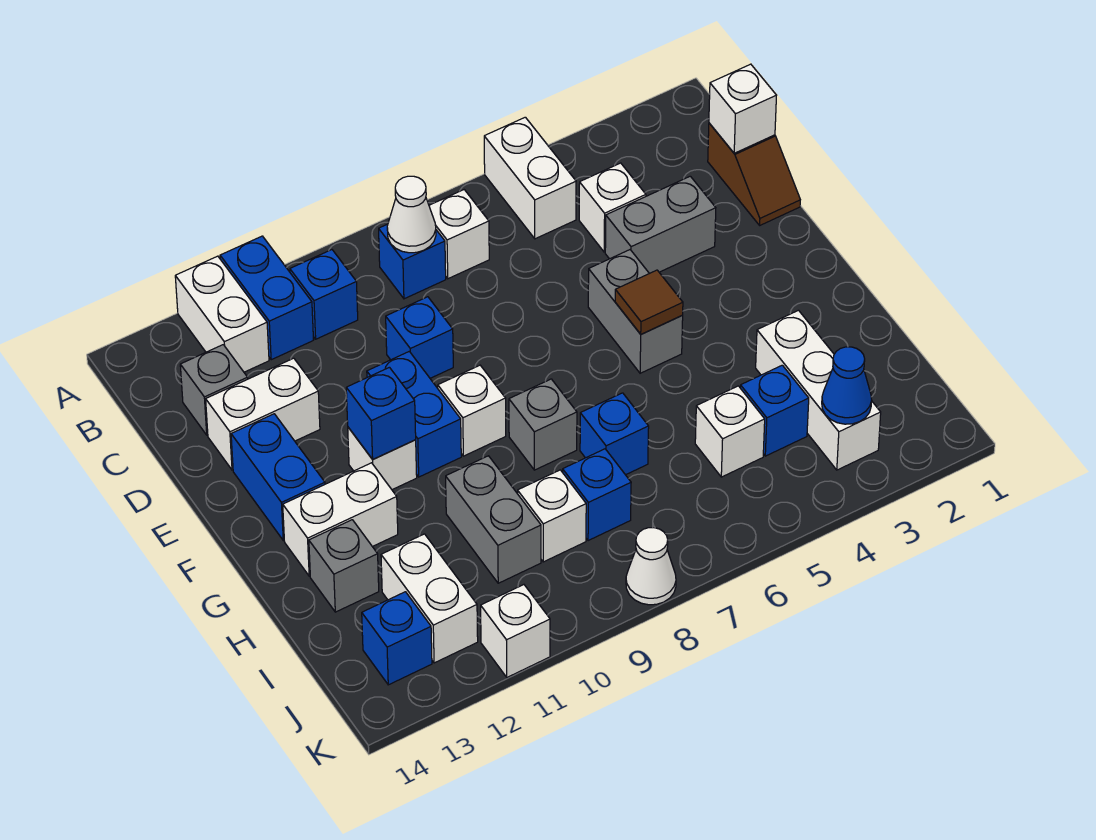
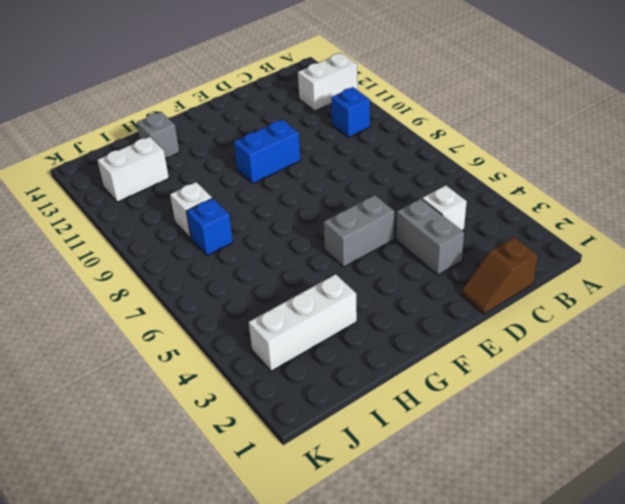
none -> white brick A5:B5 level 1
none -> blue brick A11:B11 level 1
none -> white brick B7 level 1
none -> blue brick B8 level 1

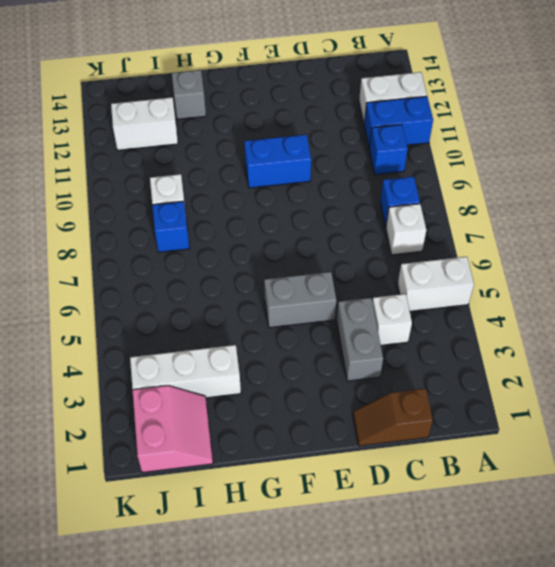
pink slope I1:J2 level 1 top J -> none
none -> grey brick C13 level 1
none -> blue brick D9 level 1
none -> white brick D12:D13 level 1
none -> blue brick E13:F13 level 1

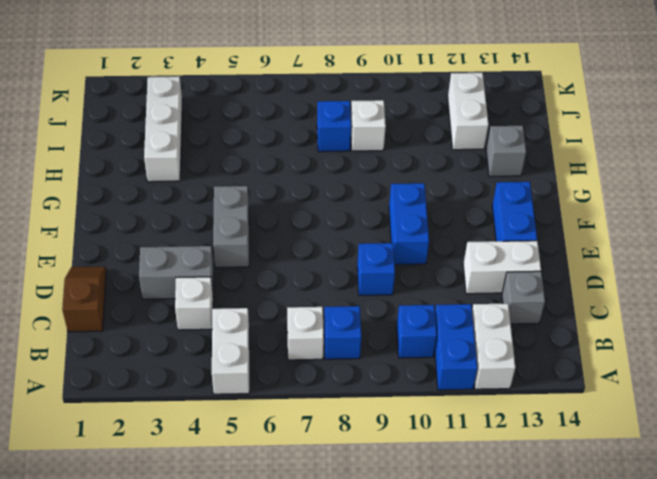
none -> white brick F9 level 1
none -> white brick F11 level 1
none -> grey brick G8 level 1
none -> white brick G12:G13 level 1

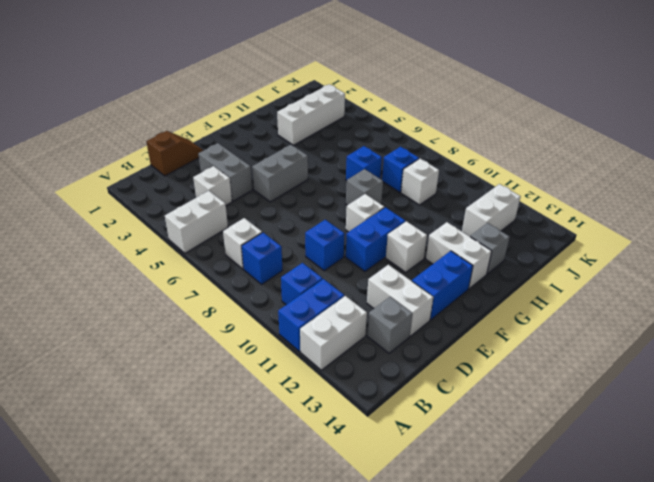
none -> grey brick H10:I10 level 1
none -> blue brick I4 level 1
none -> white brick I5 level 1
none -> blue brick J13 level 1

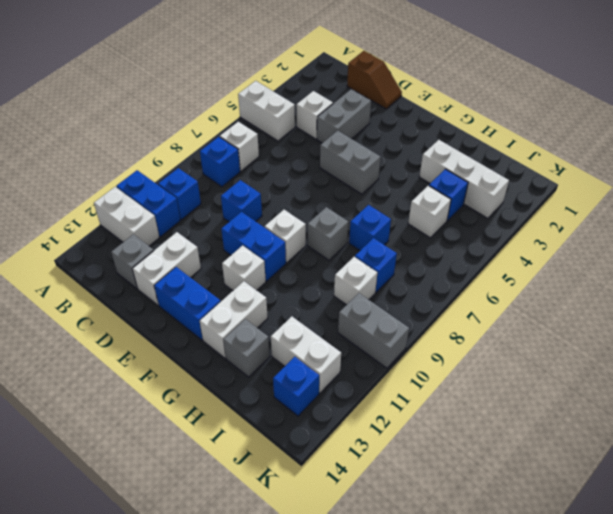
grey brick J10:K10 level 1 -> grey brick H10:I10 level 1
none -> white cone K8 level 1
none -> white brick K11 level 1
none -> white cone B8 level 2
none -> white brick C1 level 2

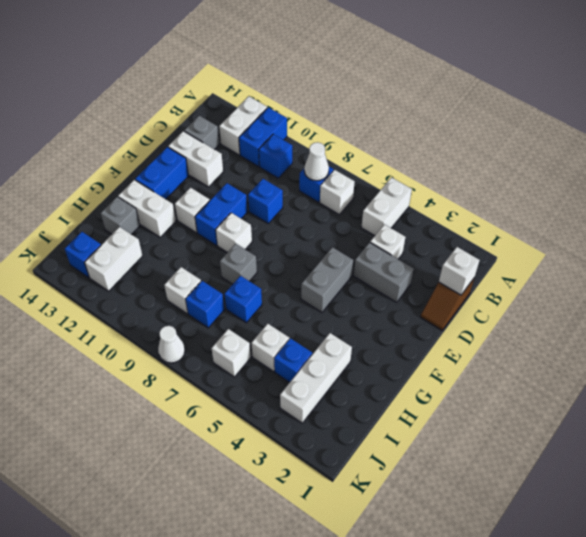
white brick J6 level 1 -> white brick K11 level 1
none -> grey brick H10:I10 level 1
none -> brown tile F5 level 2
none -> blue brick F11 level 2
none -> blue cone J3 level 2

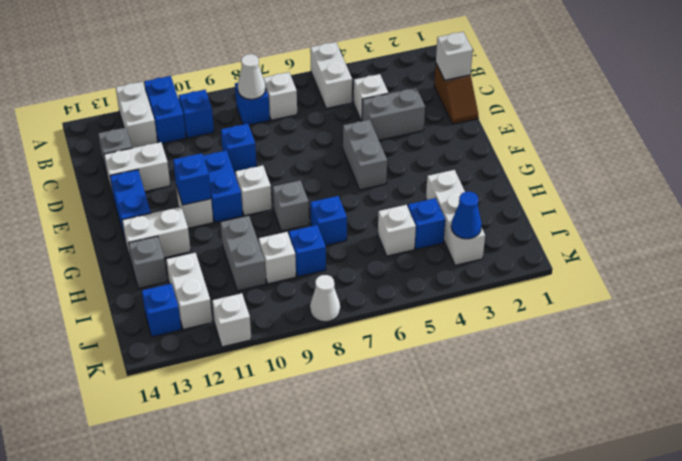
none -> brown tile F5 level 2

